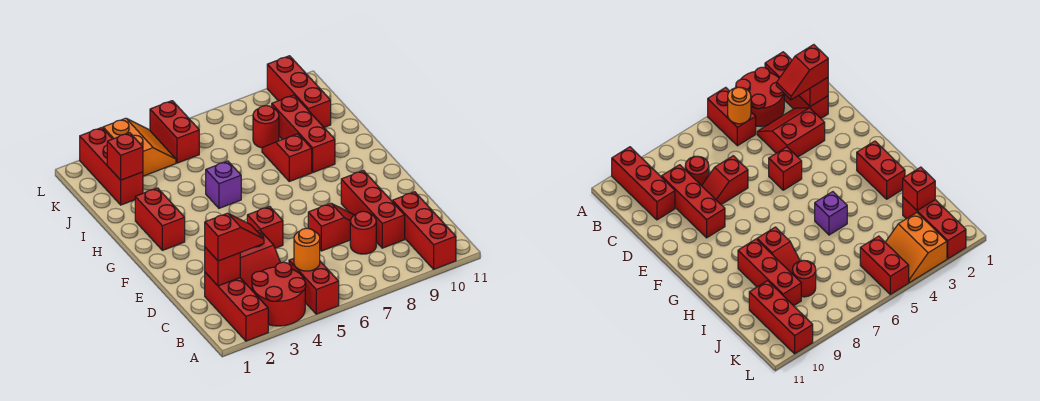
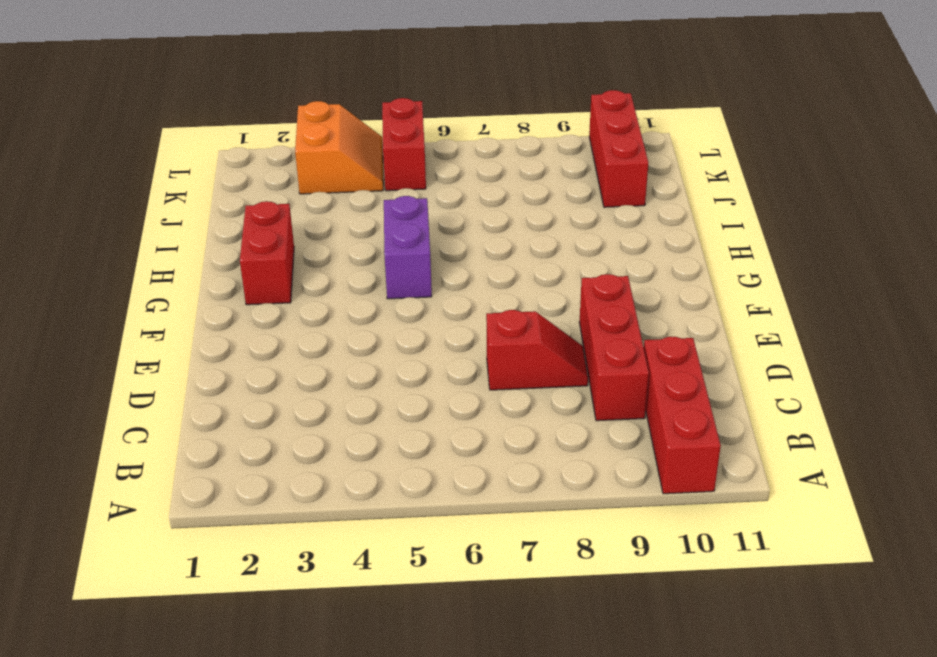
purple brick G5:H5 level 1 -> purple brick H5 level 1
none -> red brick A2:C2 level 1
none -> red round brick A3:B4 level 1
none -> red brick A5:B5 level 1

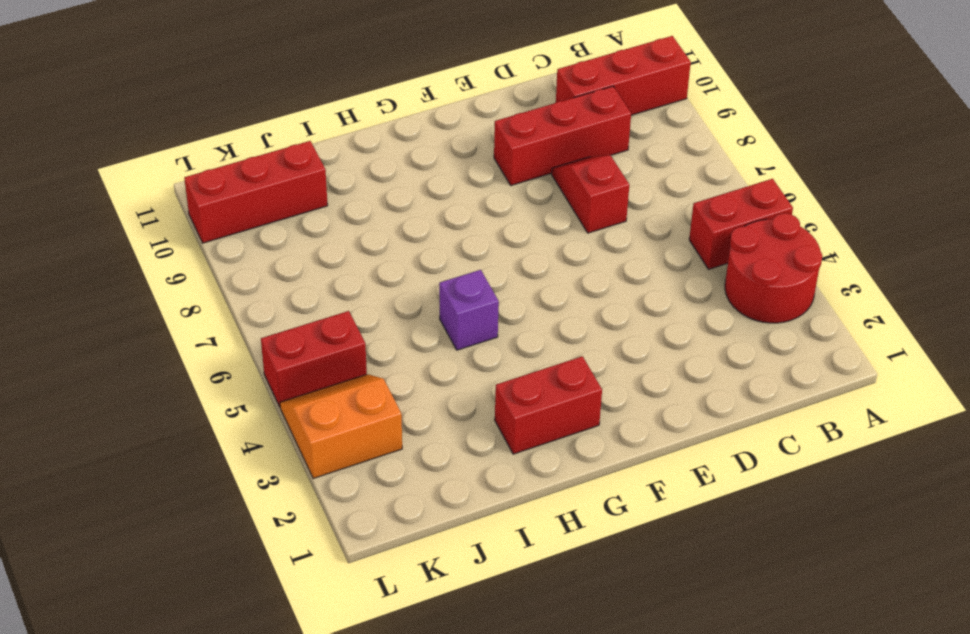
none -> red brick A2:C2 level 1
none -> red slope C3:D4 level 1 top D
none -> red round brick C8 level 1

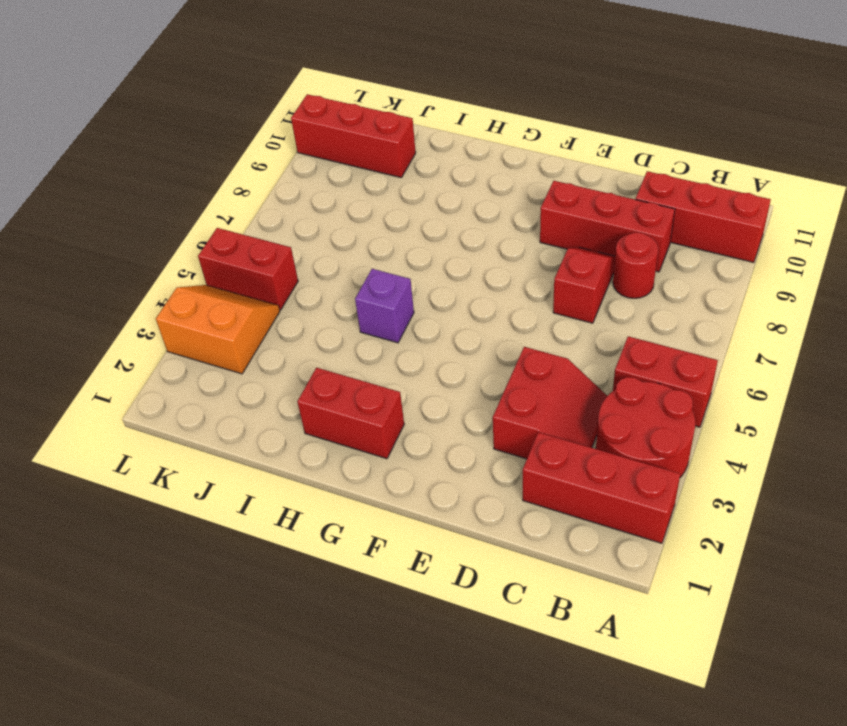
none -> red brick E5 level 1
none -> red slope H8:I8 level 1 top H
none -> red brick H9:J9 level 1

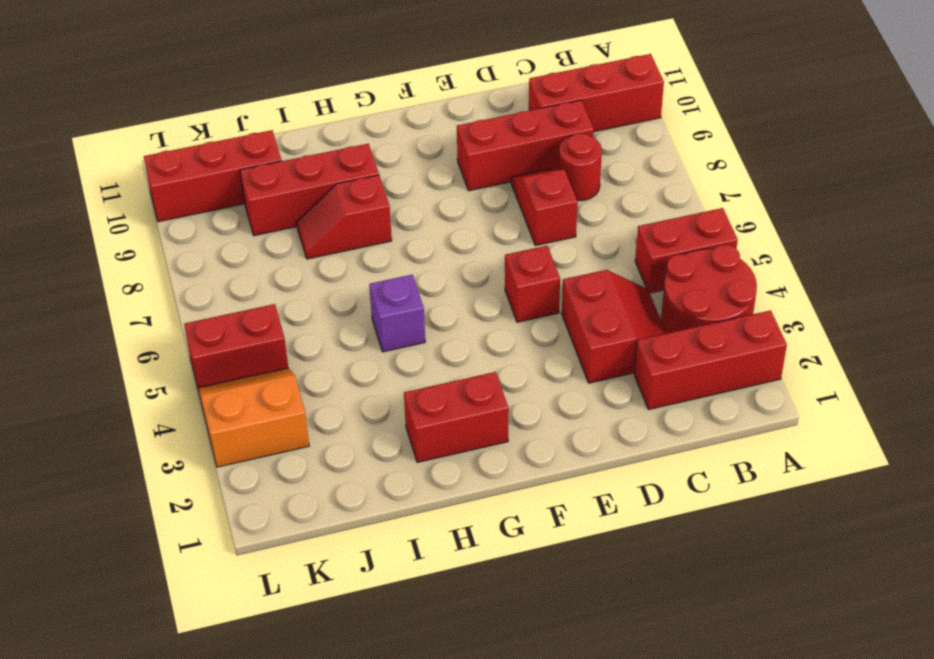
none -> red brick J2:L2 level 1
none -> red round brick J8 level 1
none -> orange round brick B5 level 2

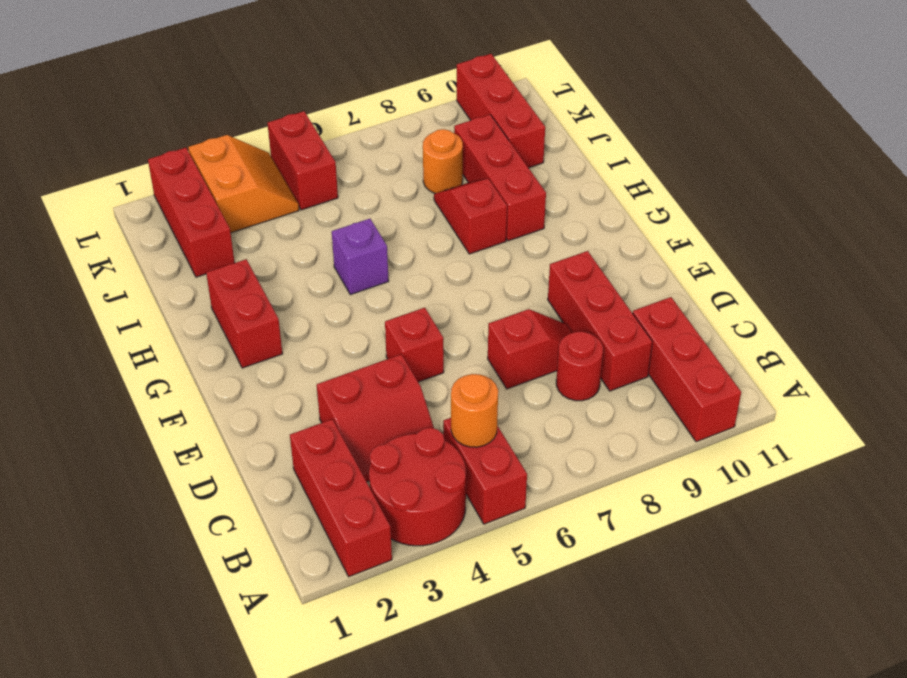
orange round brick J8 level 1 -> red round brick J8 level 1
none -> red brick C2 level 2
none -> red brick J2 level 2
none -> red slope C2:C3 level 3 top 2

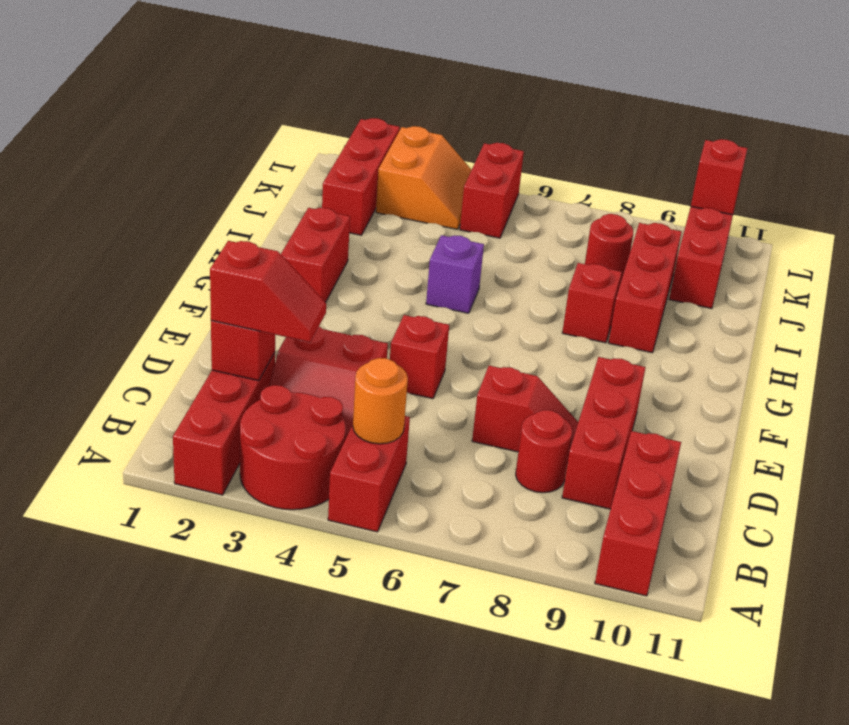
red brick L10 level 2 -> red brick J2 level 2

